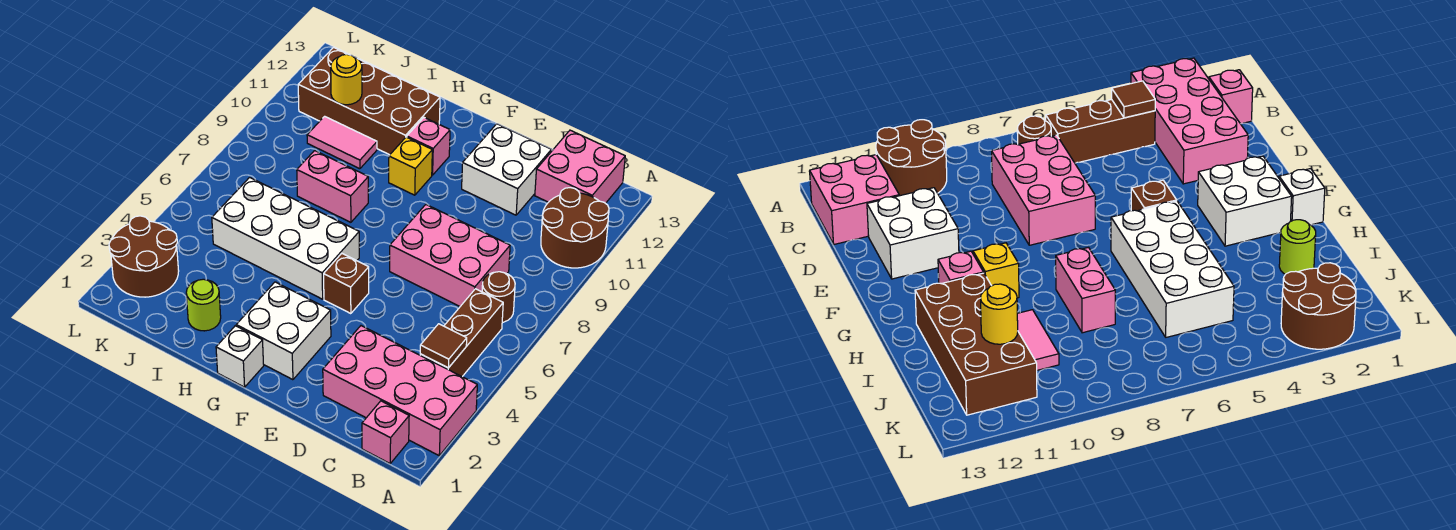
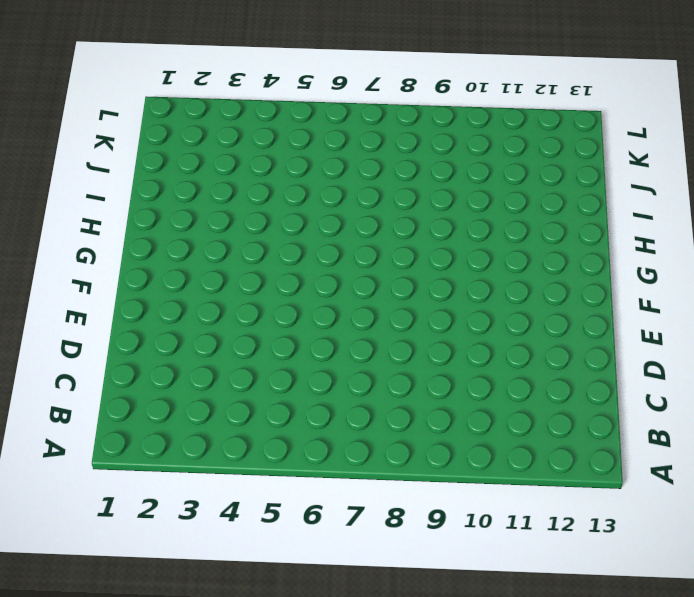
none -> pink brick A2:D3 level 1
none -> brown round brick A10:B11 level 1
none -> pink brick B1 level 1

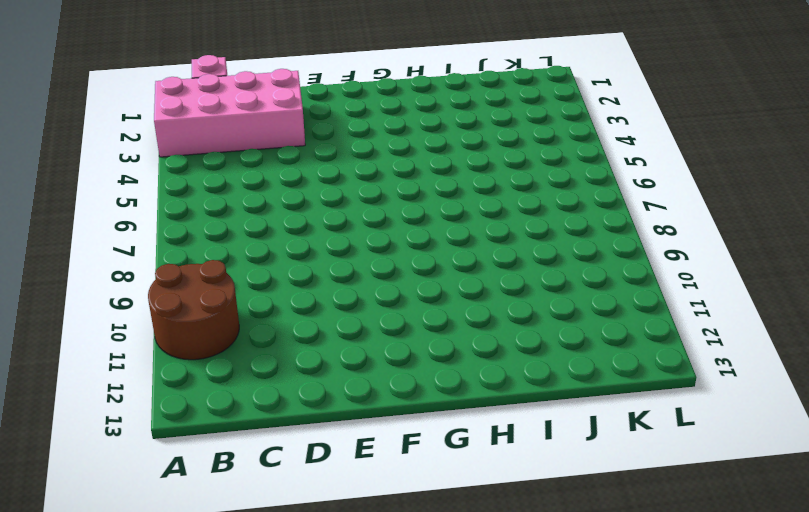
none -> brown brick B4:B6 level 1
none -> brown round brick B7 level 1
none -> pink brick B12:C13 level 1

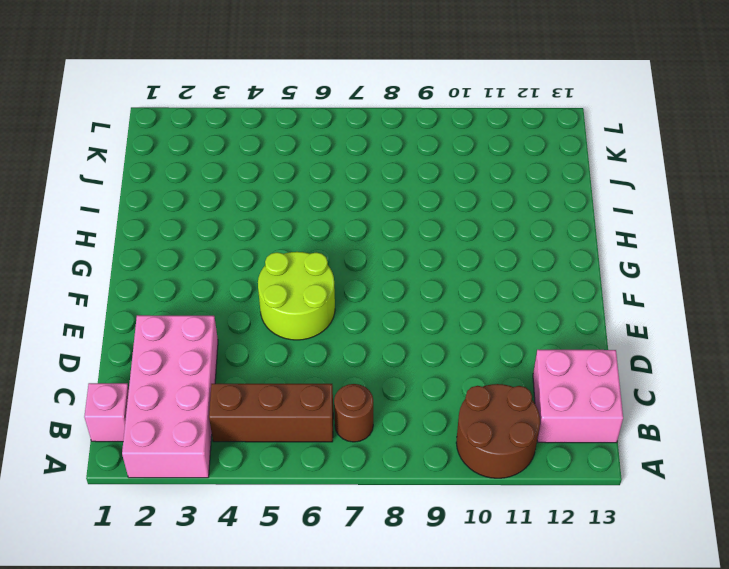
lime round brick E5:F6 level 1 -> brown brick F5 level 1
none -> pink brick C7:E8 level 1
none -> white brick D11:E12 level 1
none -> white brick F2:G3 level 1

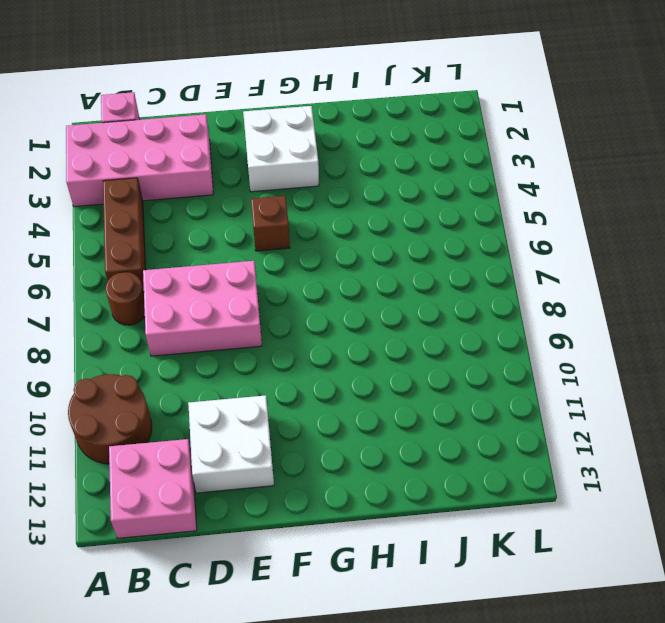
none -> white brick G1 level 1
none -> white brick G5:J6 level 1
none -> yellow brick G10 level 1

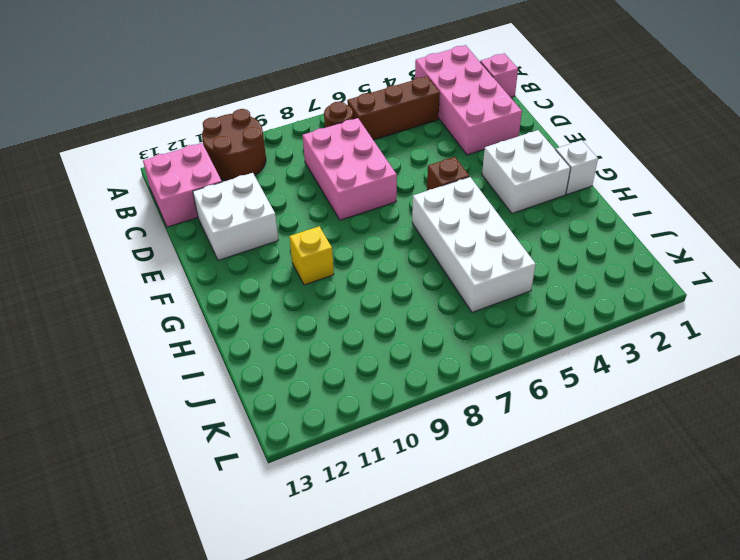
none -> pink brick G11 level 1
none -> pink brick H8:I8 level 1
none -> brown brick H11:K12 level 1

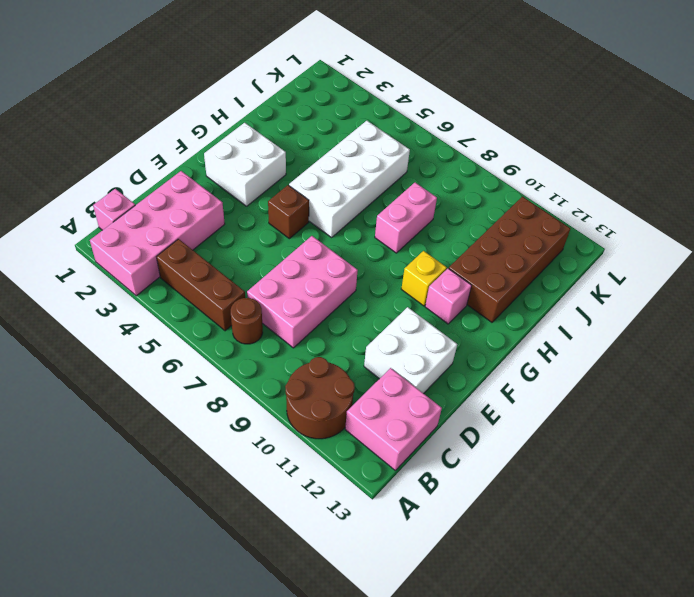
none -> white brick G1 level 1
none -> lime round brick I2 level 1
none -> pink tile I10:J10 level 1

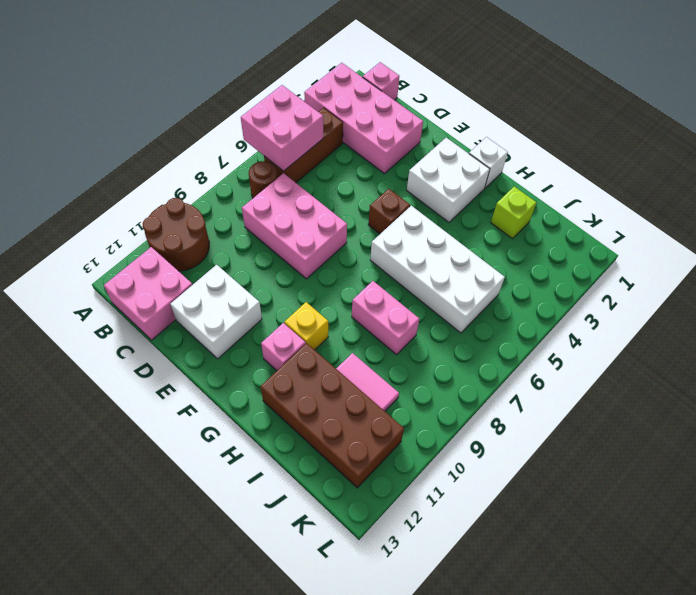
pink brick A5:B6 level 2 -> none
lime brick I2 level 1 -> lime round brick I2 level 1
none -> brown round brick K2:L3 level 1
none -> brown tile B4 level 2
none -> yellow round brick J11 level 2

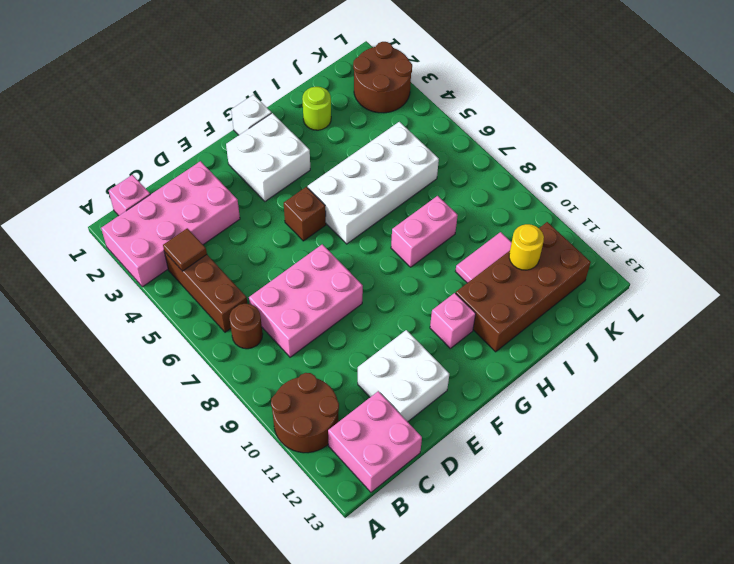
none -> yellow brick G10 level 1

